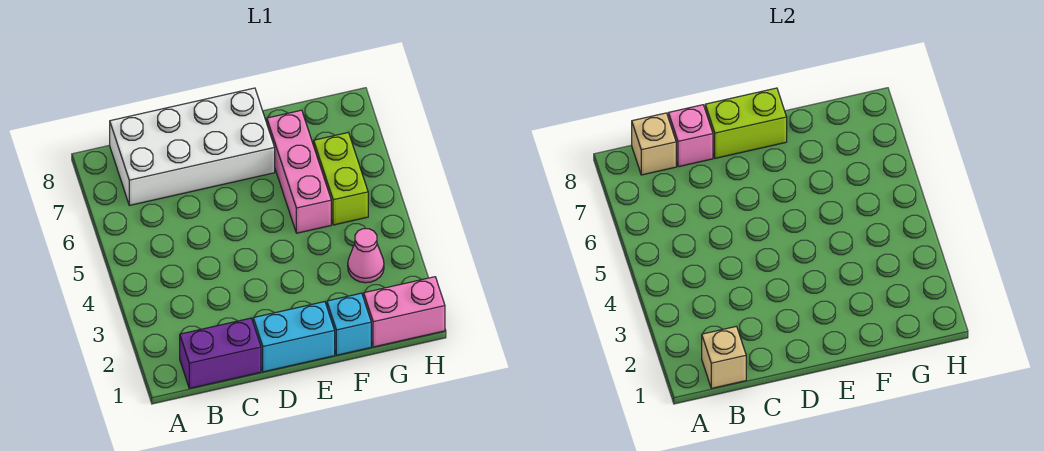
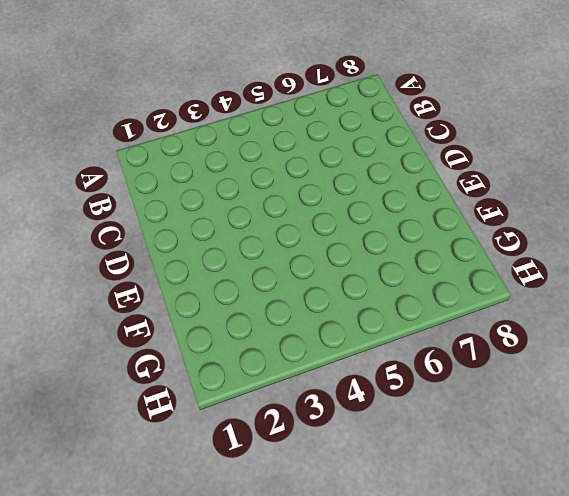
none -> purple brick B1:C1 level 1
none -> white brick B7:E8 level 1
none -> cyan brick D1:E1 level 1

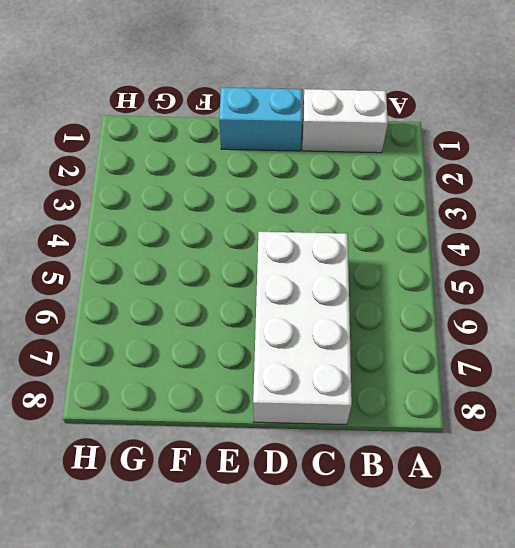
white brick B1:C1 level 1 -> purple brick B1:C1 level 1
white brick C5:D8 level 1 -> white brick B7:E8 level 1
none -> cyan brick F1 level 1
none -> pink brick F5:F7 level 1
none -> pink brick G1:H1 level 1

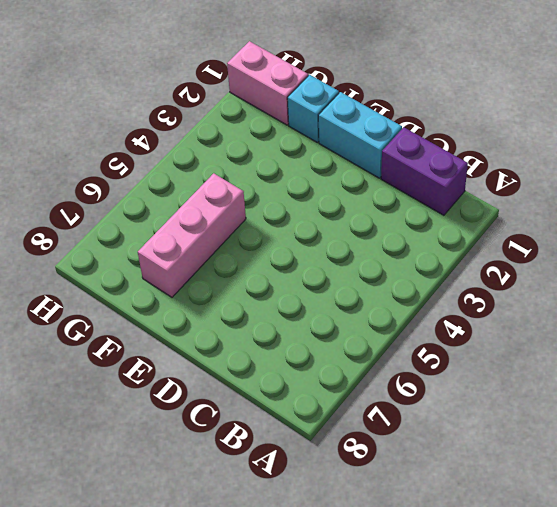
none -> white brick B7:E8 level 1
none -> pink cone G3 level 1
none -> lime brick G5:G6 level 1

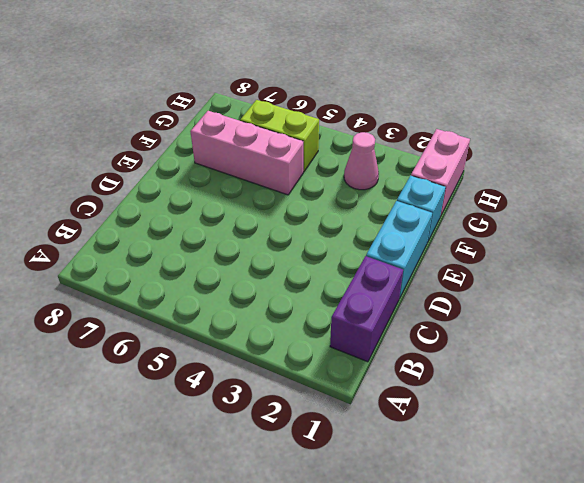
none -> white brick B7:E8 level 1
none -> tan brick B1 level 2
none -> tan brick B8 level 2

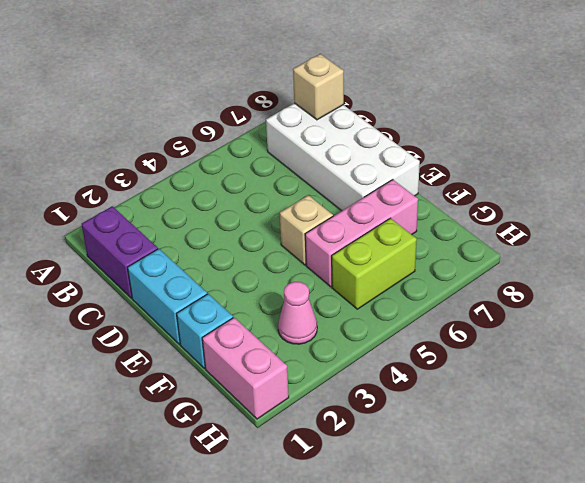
tan brick E5 level 1 -> tan brick B1 level 2
none -> pink brick C8 level 2
none -> lime brick D8:E8 level 2

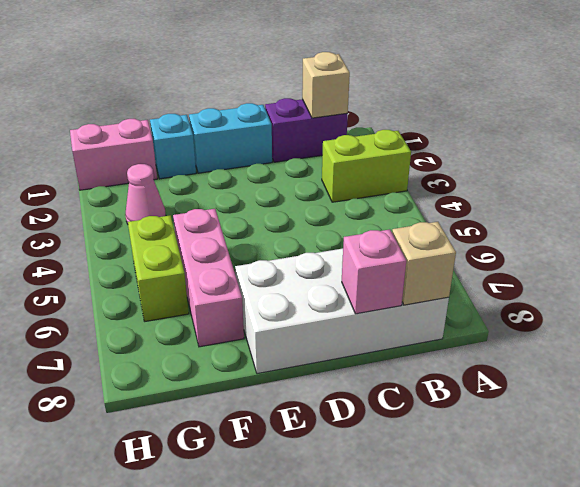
lime brick A3:B3 level 1 -> lime brick D8:E8 level 2

